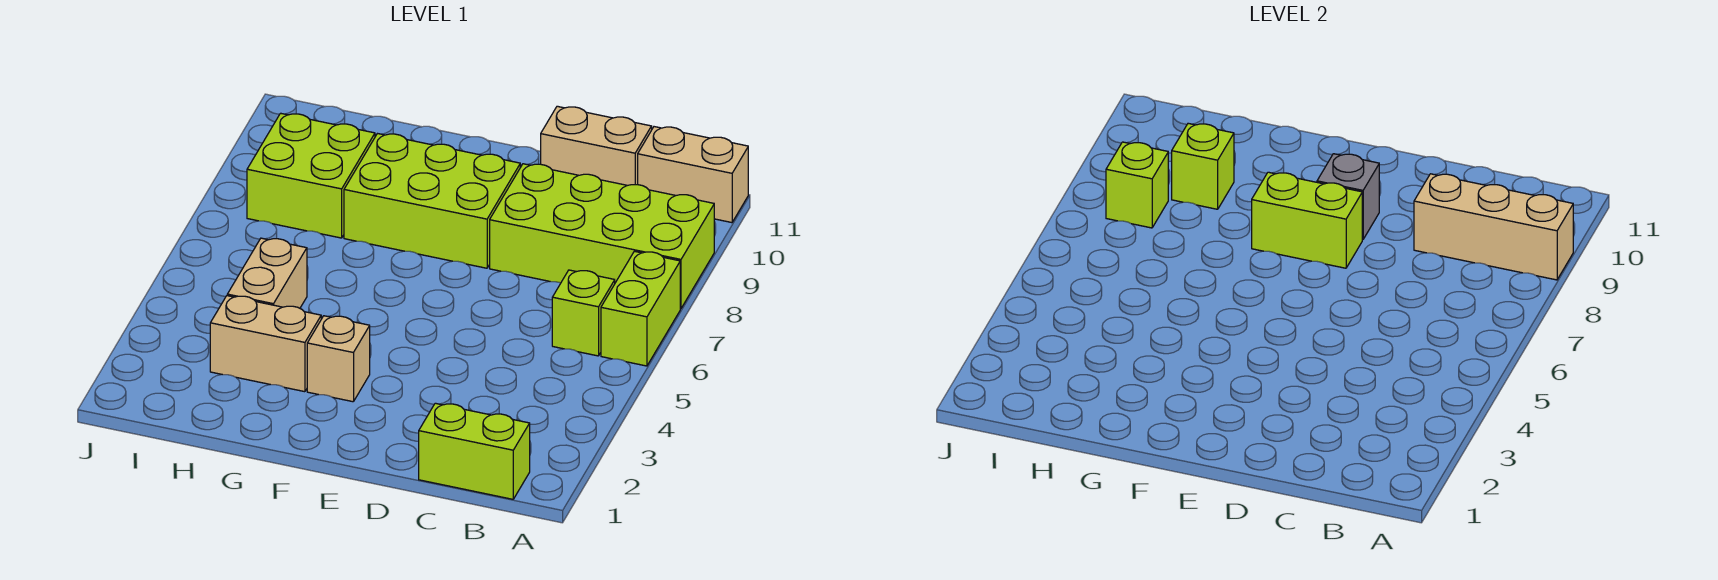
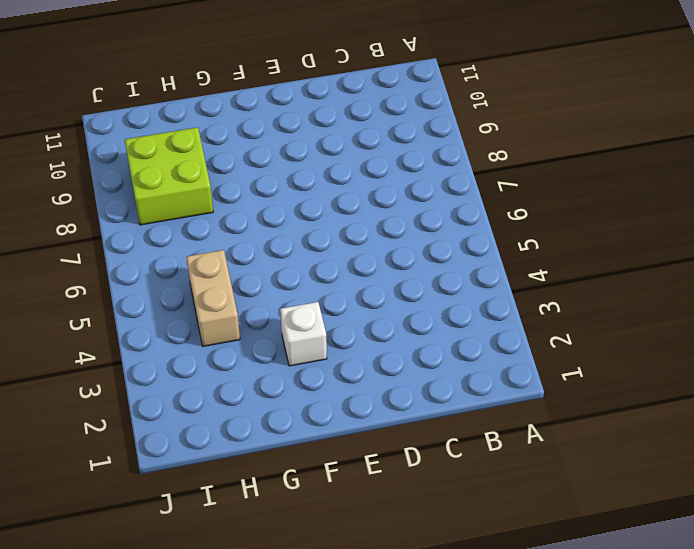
white brick F3 level 1 -> tan brick F3 level 1
none -> lime brick A6:A7 level 1
none -> lime brick A8:D9 level 1
none -> tan brick A11:B11 level 1

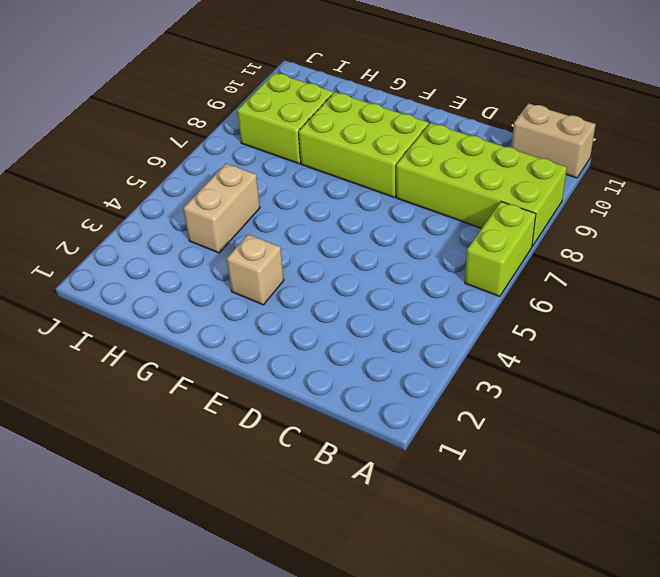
none -> lime brick B1:C1 level 1
none -> lime brick B6 level 1
none -> tan brick C11:D11 level 1

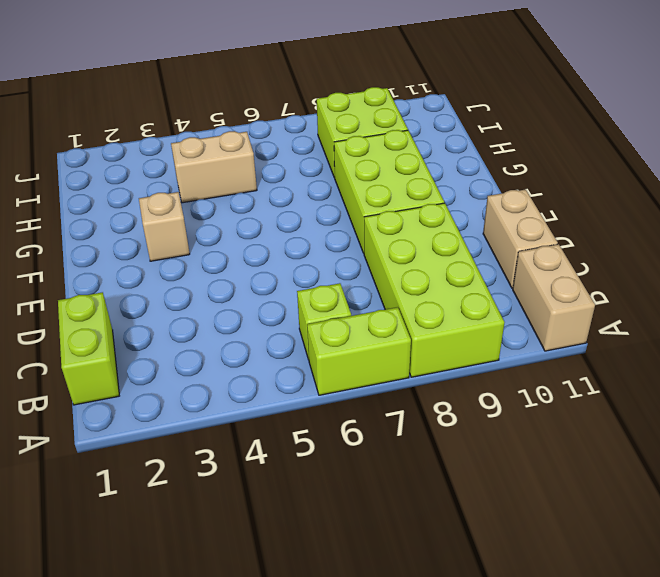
none -> tan brick G3:H3 level 1
none -> tan brick A9:C9 level 2
none -> lime brick E8:F8 level 2

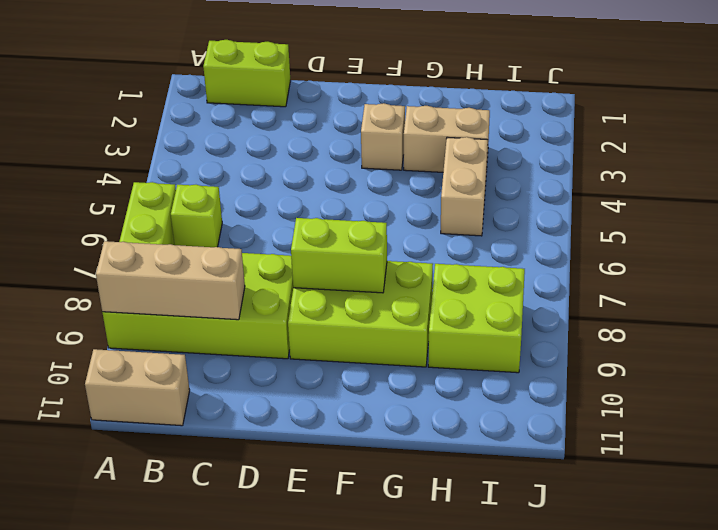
none -> tan brick C11:D11 level 1
none -> grey brick E9 level 2
none -> lime brick H9 level 2

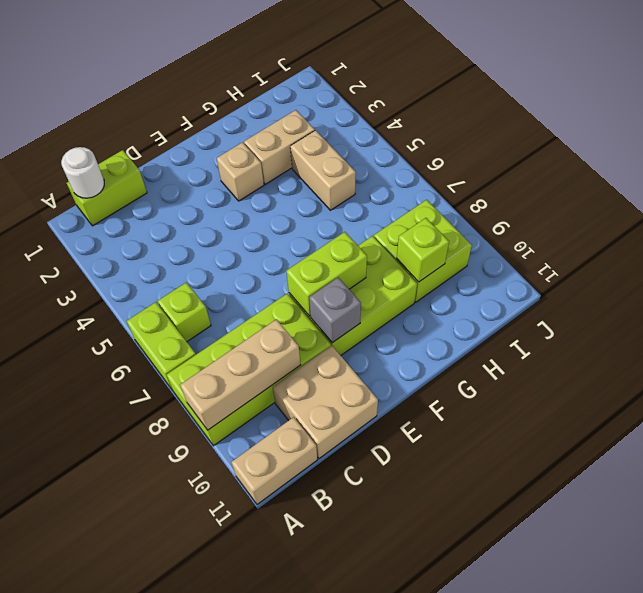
white round brick B1 level 2 -> none
tan brick C10:D11 level 1 -> tan brick C11:D11 level 1
none -> lime brick I8 level 2

